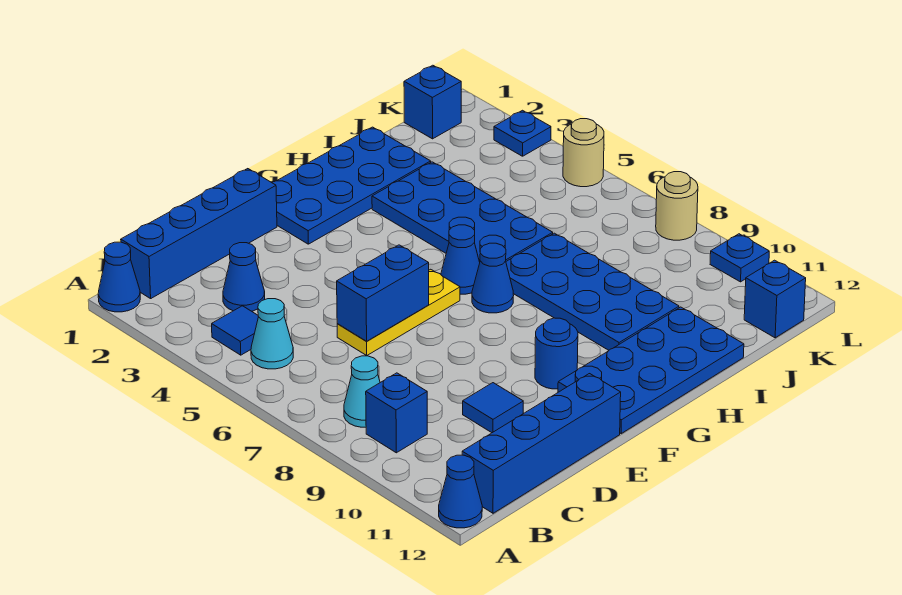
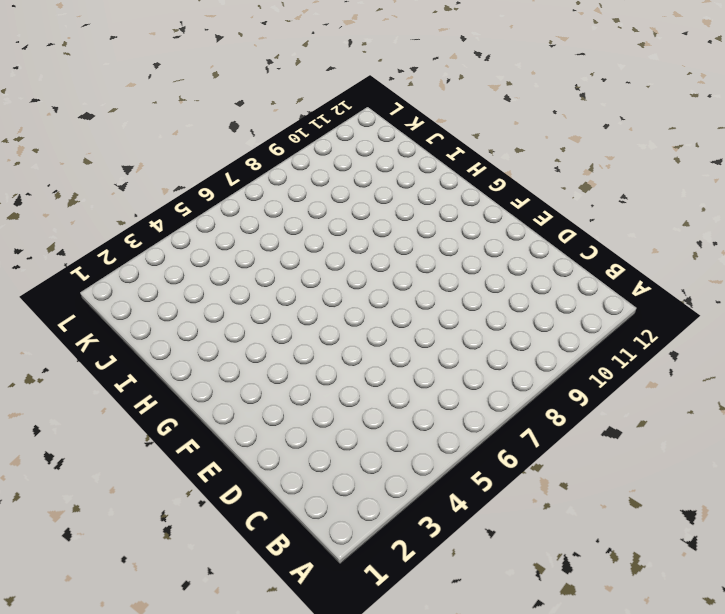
none -> blue cone A1 level 1
none -> blue cone A12 level 1
none -> blue brick B1:E1 level 1

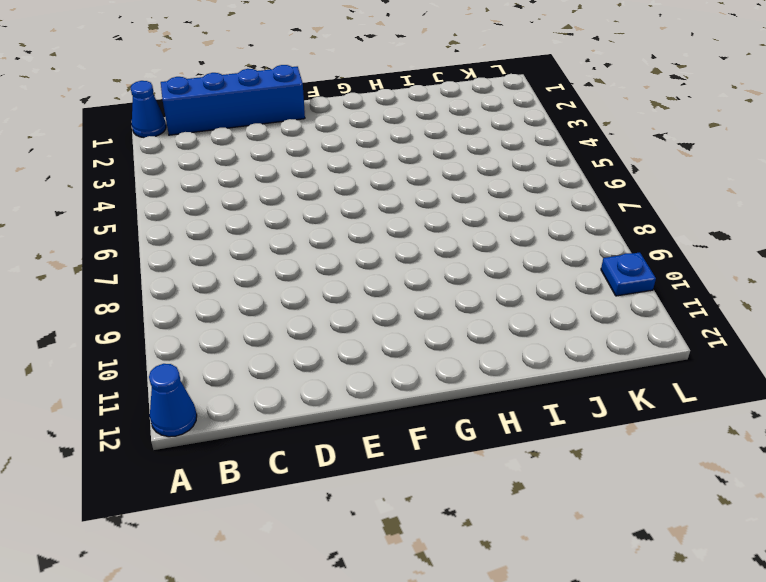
none -> blue tile B4 level 1
none -> cyan cone B5 level 1
none -> cyan cone B8 level 1

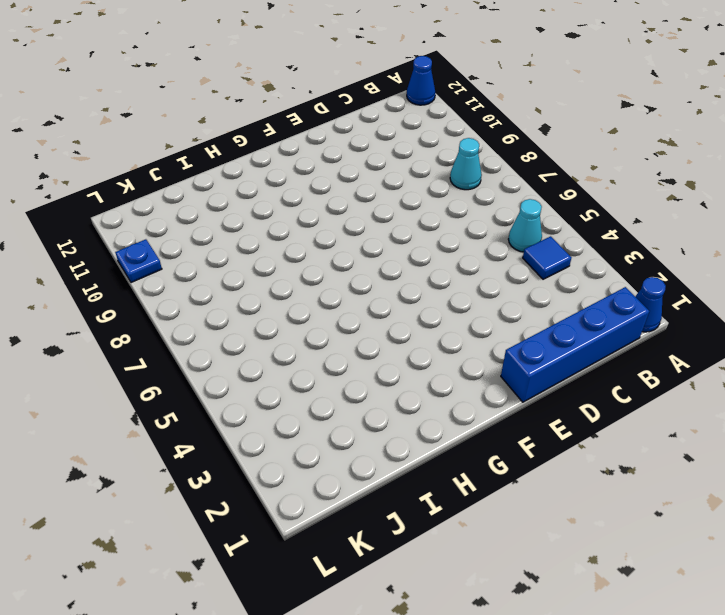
none -> blue brick B9 level 1
none -> blue brick B12:E12 level 1
none -> blue cone C3 level 1

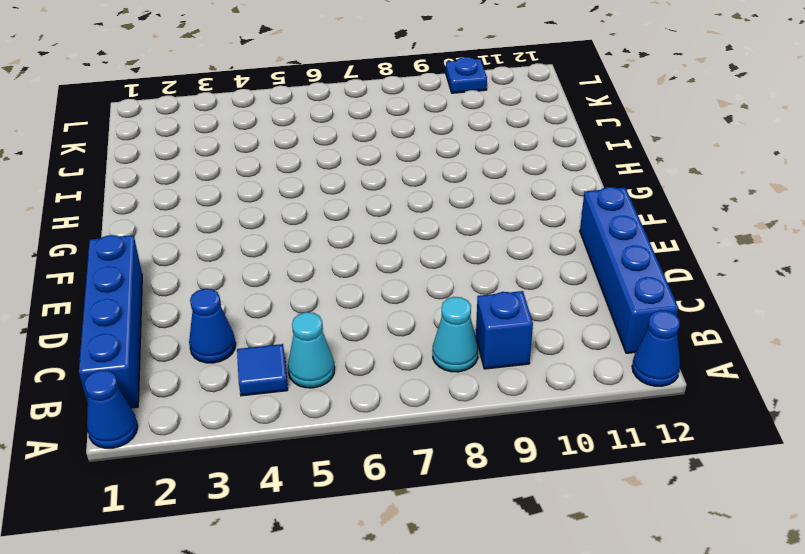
none -> yellow plate D6:F6 level 1
none -> blue tile D10 level 1
none -> blue plate F1:I2 level 1

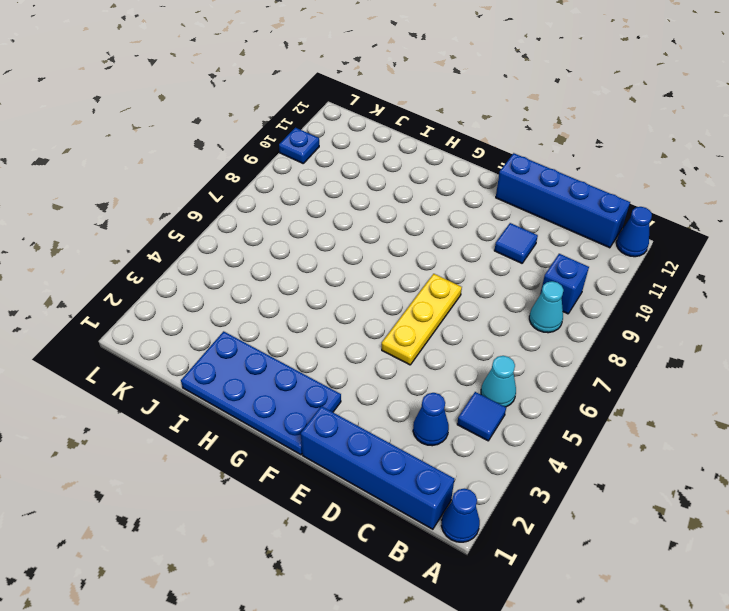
yellow plate E5:E7 level 1 -> yellow plate D6:F6 level 1
none -> blue round brick F10 level 1
none -> blue plate F11:I12 level 1
none -> blue cone G6 level 1

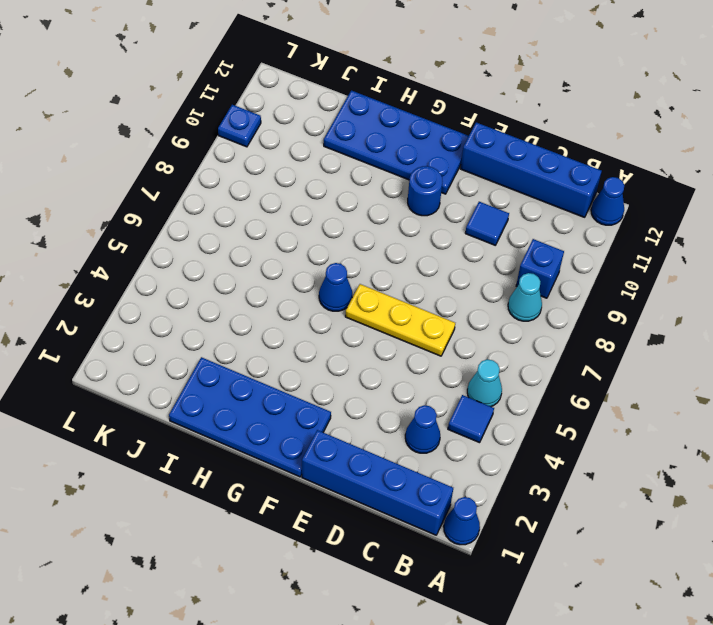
none -> blue cone G7 level 1
none -> blue plate H3:I6 level 1
none -> blue plate H7:I10 level 1

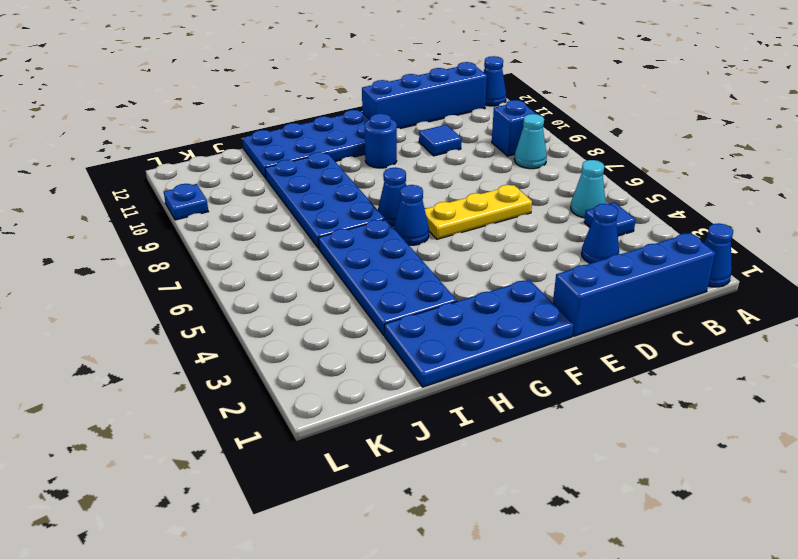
none -> blue brick K1 level 1
none -> blue brick K12 level 1
none -> blue plate L3 level 1

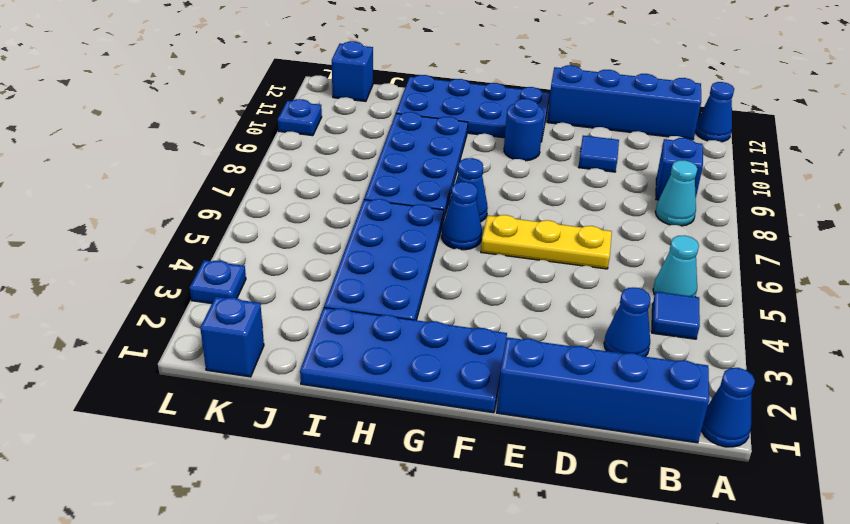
none -> tan round brick L5 level 1
none -> tan round brick L8 level 1
none -> blue brick D6:E6 level 2

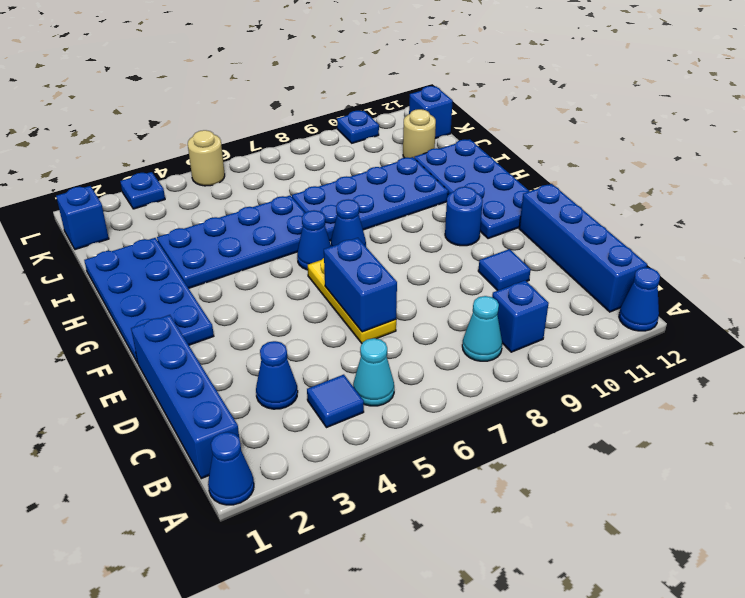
tan round brick J11 level 1 -> tan round brick L8 level 1

